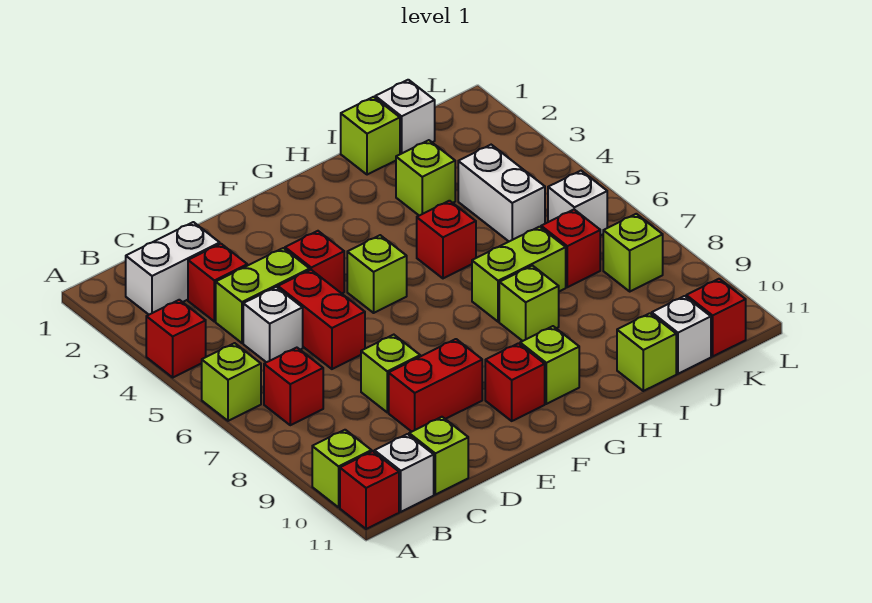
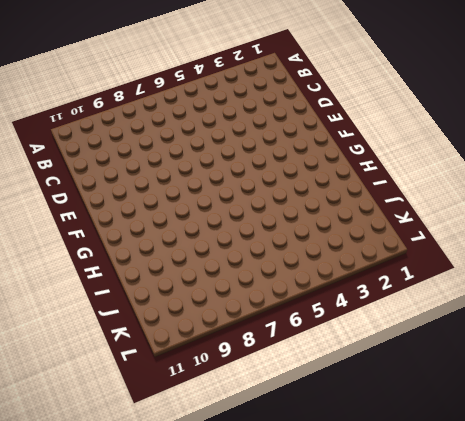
none -> red brick A4 level 1
none -> lime brick A6 level 1
none -> lime brick A10 level 1
none -> red brick A11 level 1

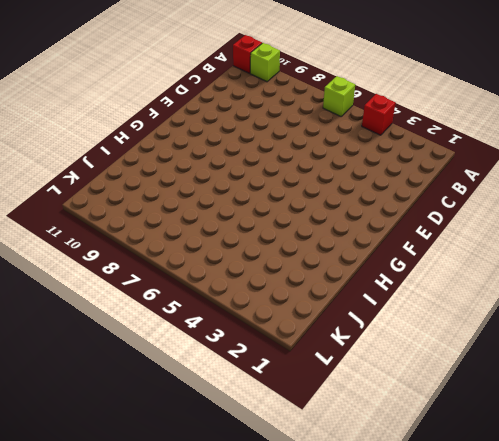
none -> white brick B2:C2 level 1
none -> red brick B7 level 1
none -> white brick B11 level 1
none -> red brick C3 level 1

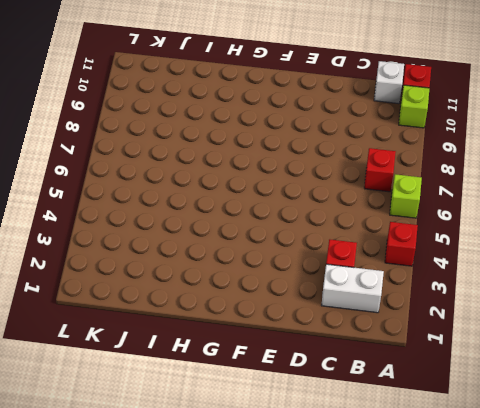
none -> lime brick C4:D4 level 1
none -> white brick C5 level 1
none -> lime brick C11 level 1
none -> red brick D5:D6 level 1

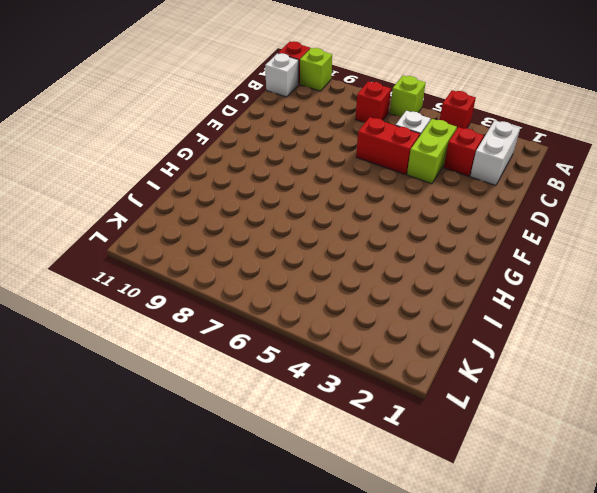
none -> lime brick C11 level 1
none -> lime brick D8 level 1
none -> red brick D9:E9 level 1
none -> red brick E4 level 1

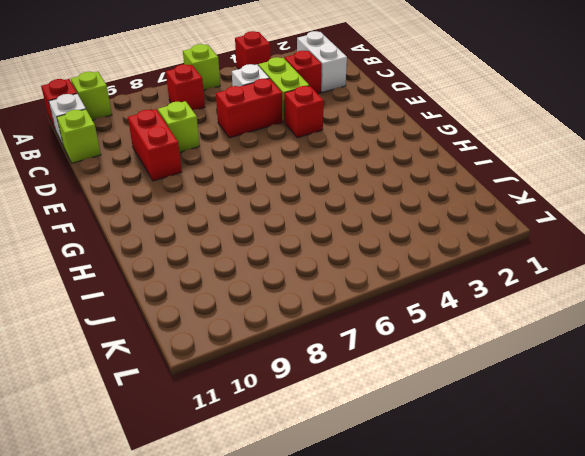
none -> lime brick F5 level 1
none -> red brick F10 level 1
none -> lime brick G10 level 1
none -> red brick H5 level 1

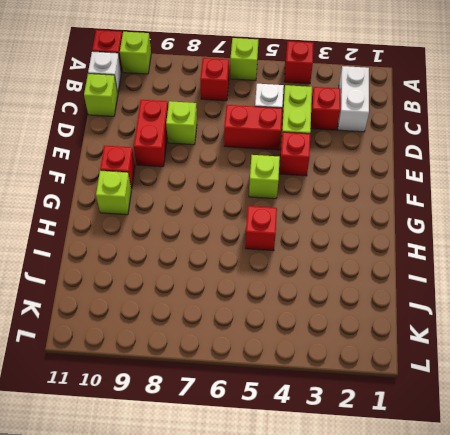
none -> lime brick H7:I7 level 1
none -> lime brick H8 level 1
none -> lime brick I1 level 1
none -> lime brick I3 level 1

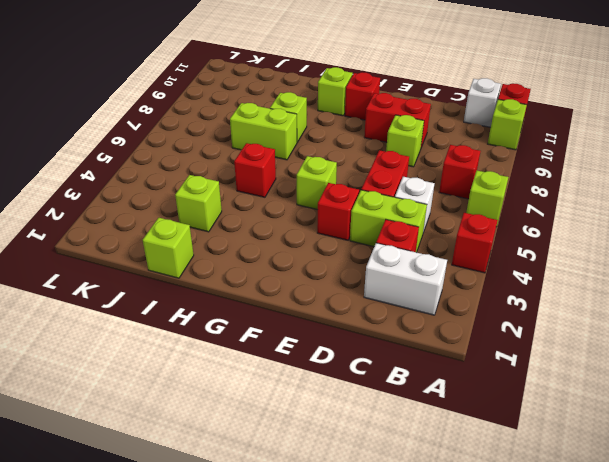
none -> lime brick C11 level 1
none -> lime brick I11 level 1
none -> white brick J1 level 1
none -> white brick J4:J5 level 1

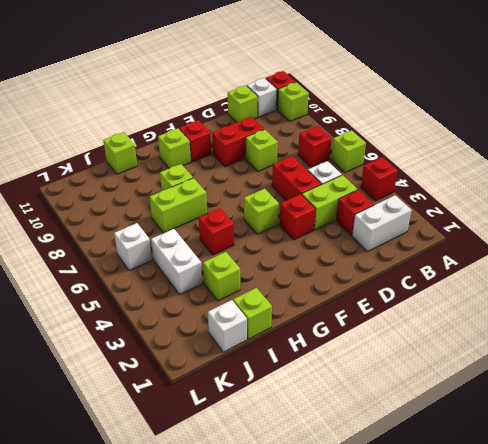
none -> red brick J7 level 1
none -> white brick J11 level 1
none -> lime brick K8 level 1
none -> red brick K11 level 1

